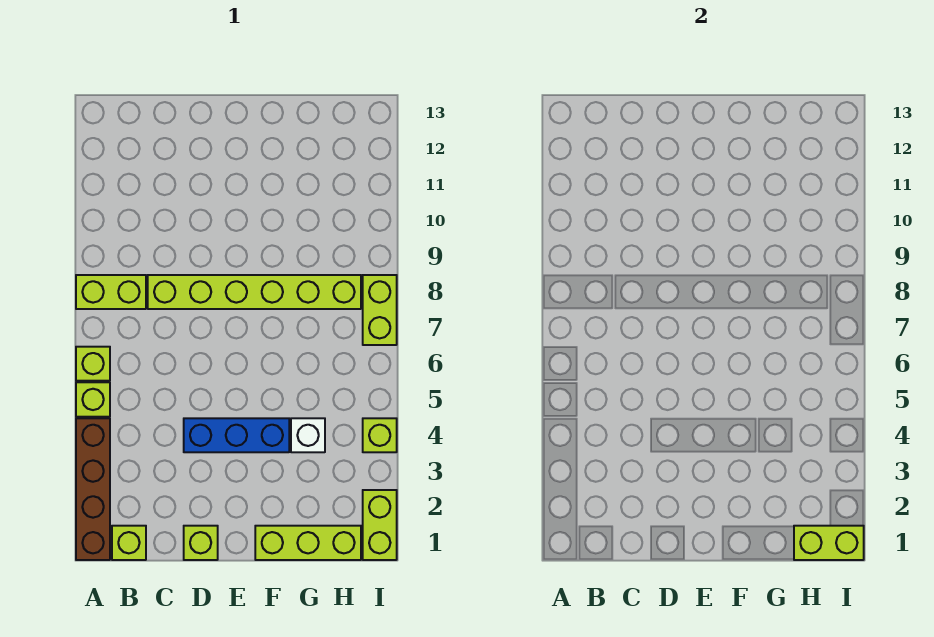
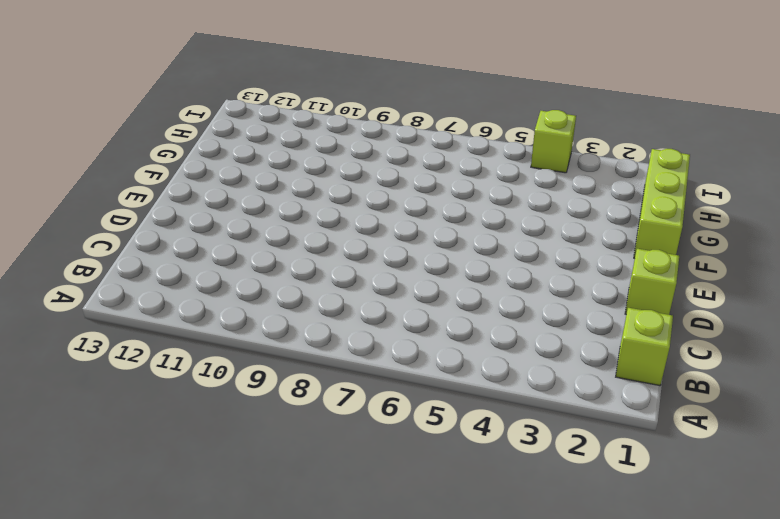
none -> brown brick A1:A4 level 1
none -> lime brick A5 level 1
none -> lime brick A6 level 1

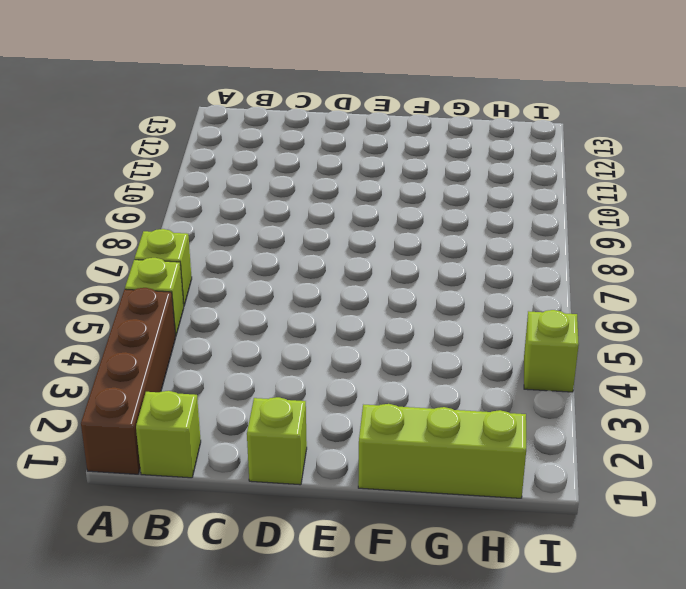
none -> lime brick A8:B8 level 1
none -> lime brick C8:H8 level 1
none -> blue brick D4:F4 level 1

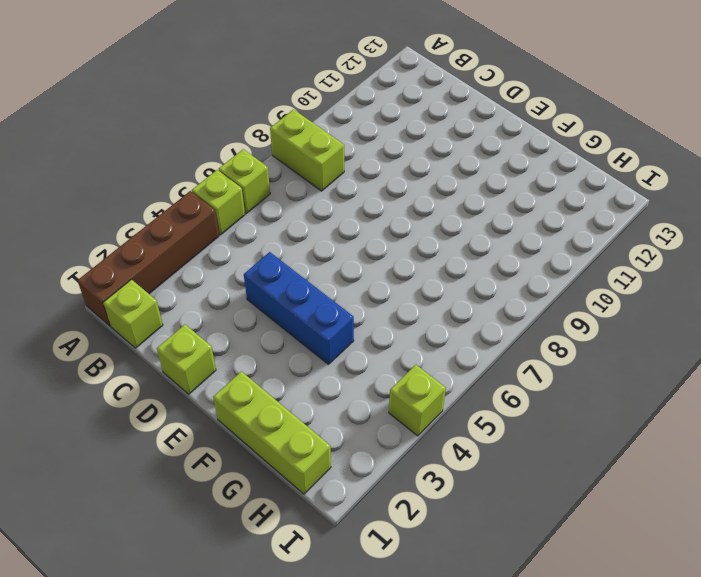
none -> lime brick C8:H8 level 1
none -> white brick G4 level 1
none -> lime brick I1:I2 level 1

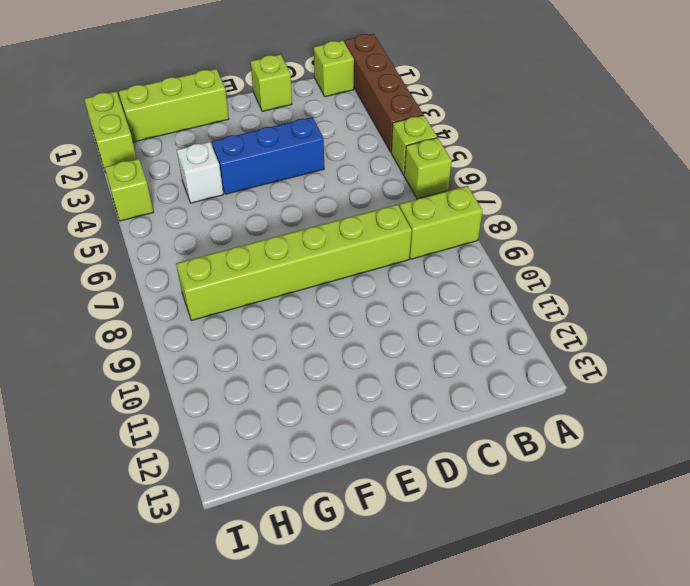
none -> lime brick I7:I8 level 1
none -> lime brick H1:I1 level 2

